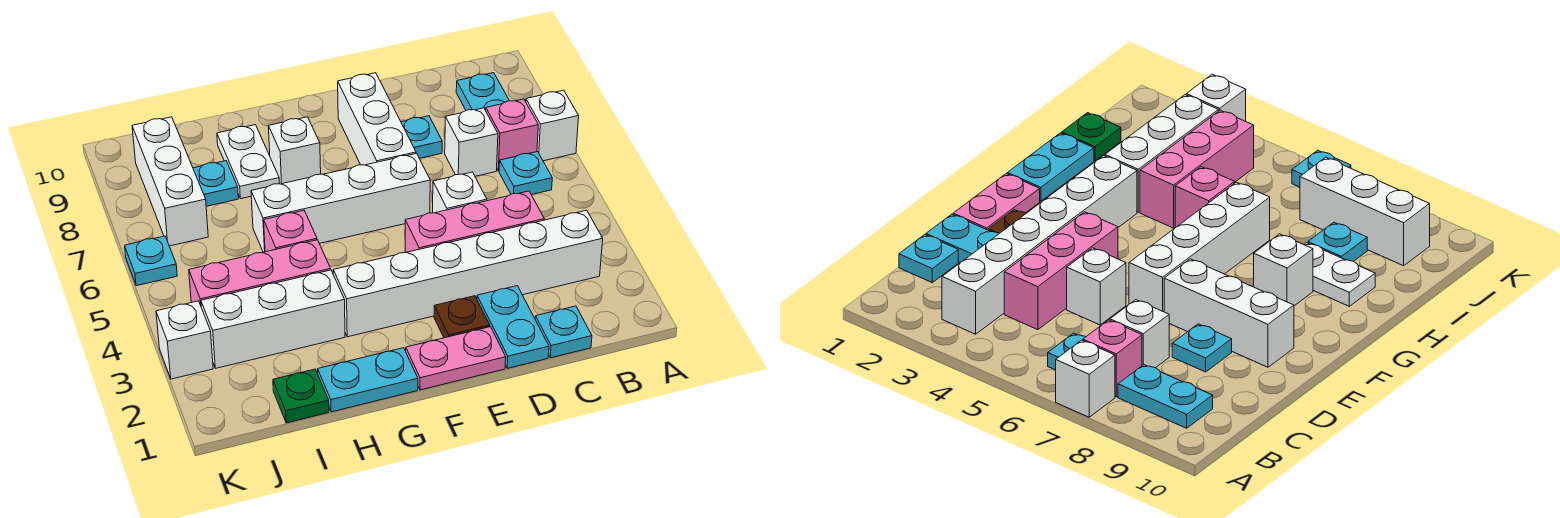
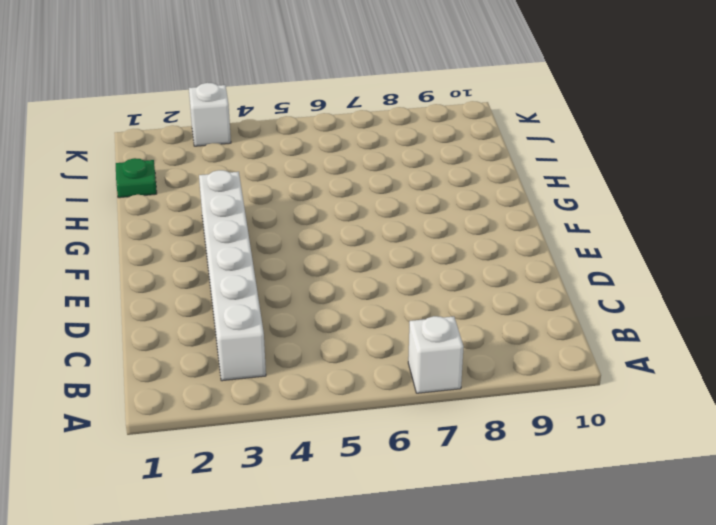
none -> cyan plate B6 level 1
none -> pink brick B7 level 1
none -> cyan plate B8:B9 level 1

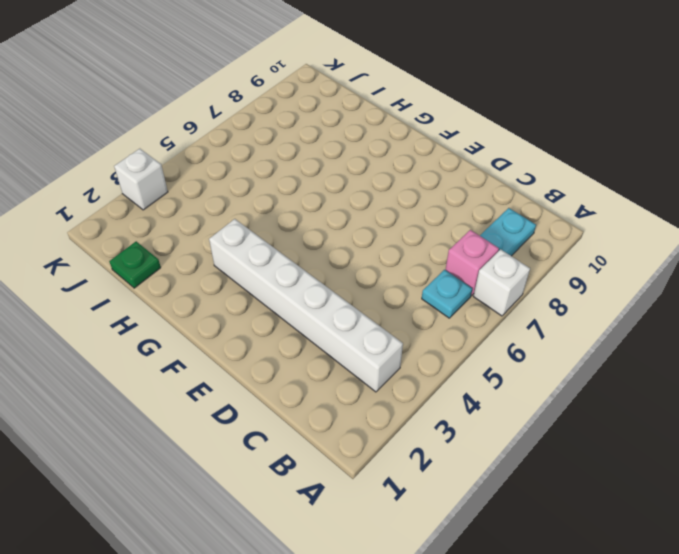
none -> cyan plate C1 level 1
none -> pink brick C4:E4 level 1
none -> white brick C7 level 1

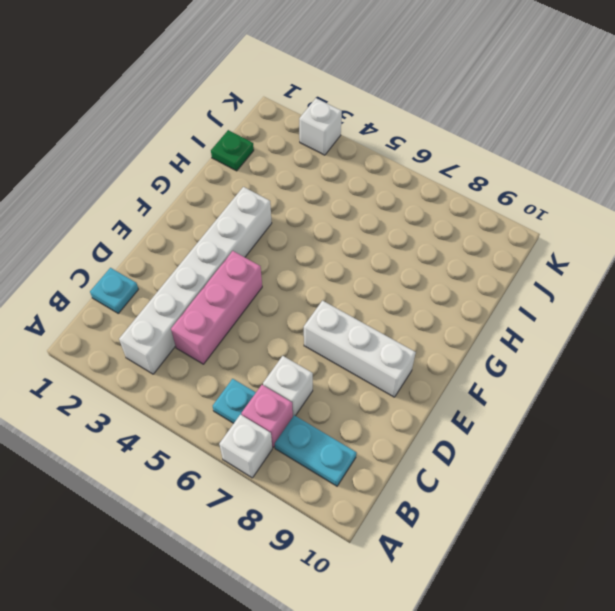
none -> cyan plate D1:D2 level 1
none -> white brick D5 level 1
none -> cyan plate D8 level 1

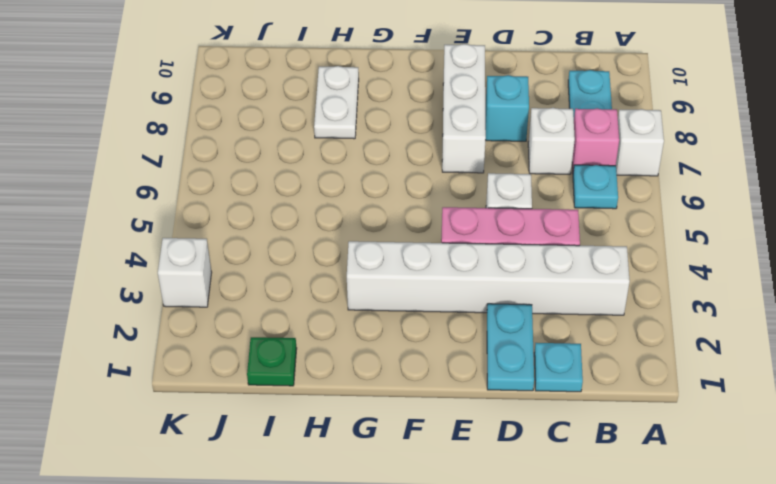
cyan brick D8 level 1 -> cyan plate D8 level 1
none -> pink plate E1:F1 level 1
none -> brown plate E2 level 1
none -> white brick E6:H6 level 1

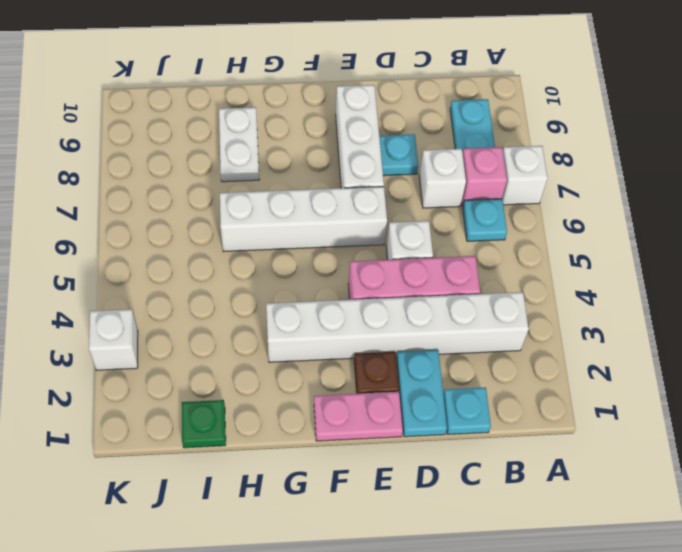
none -> cyan plate G1:H1 level 1
none -> white brick G8 level 1
none -> white brick H3:J3 level 1

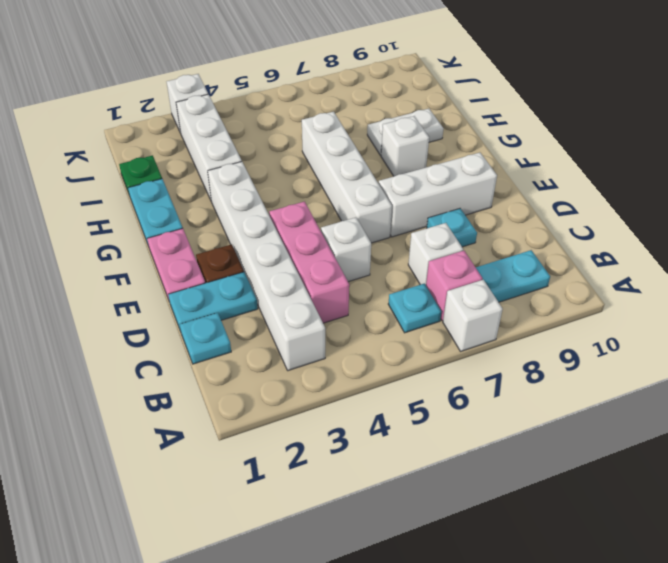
none -> pink brick H4:J4 level 1
none -> pink brick H5 level 1
none -> cyan plate I8 level 1

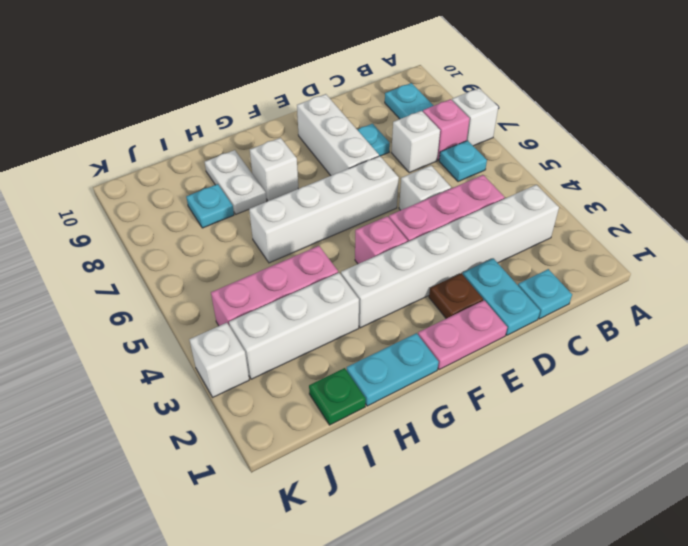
pink brick F4 level 1 -> pink brick H5 level 1
none -> white brick J7:J9 level 1
none -> cyan plate K6 level 1

